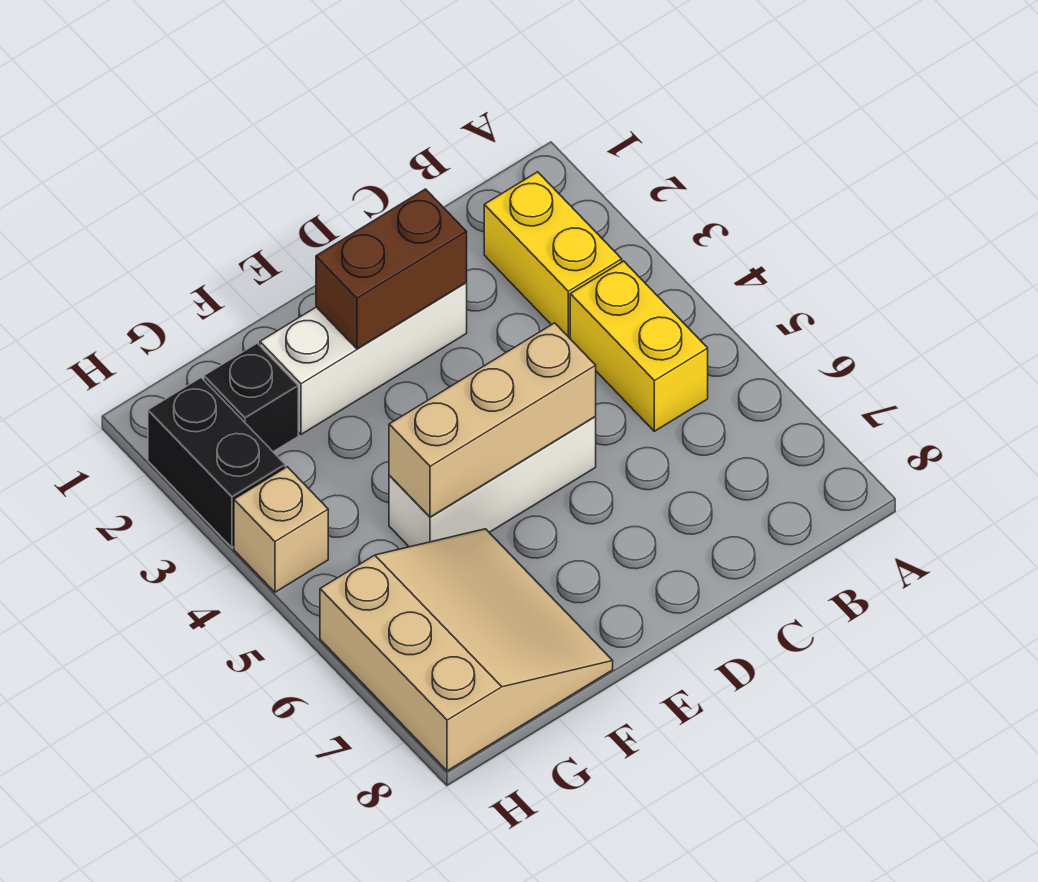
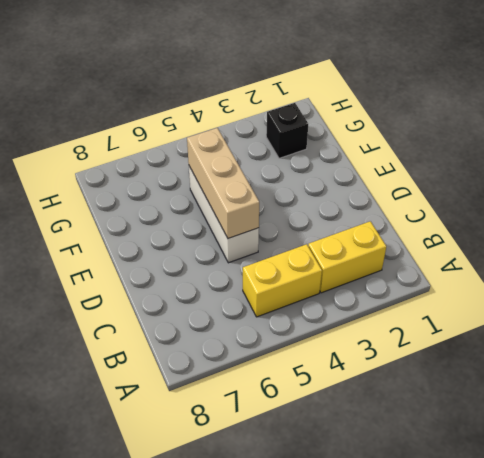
none -> white brick D2:F2 level 1
none -> tan slope F6:H8 level 1 top H

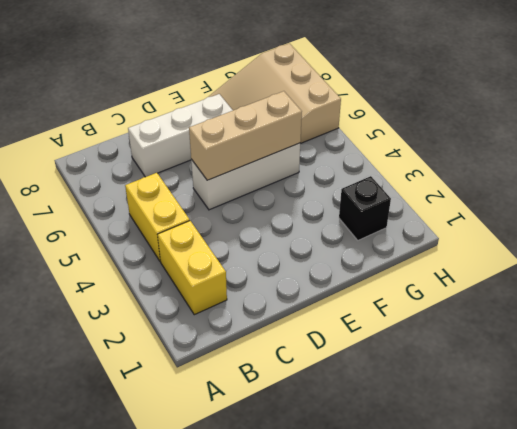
white brick C7:E7 level 1 -> white brick D2:F2 level 1
none -> black brick H2:H3 level 1
none -> tan brick H4 level 1

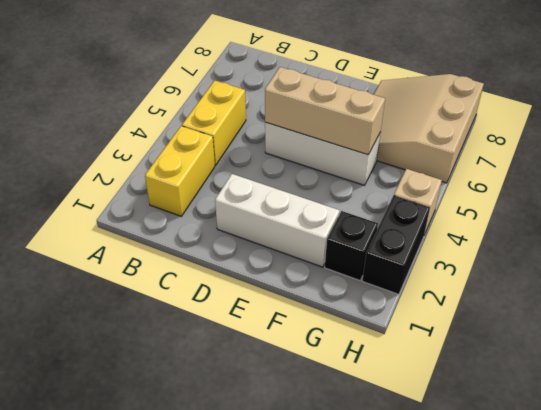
none -> brown brick D2:E2 level 2

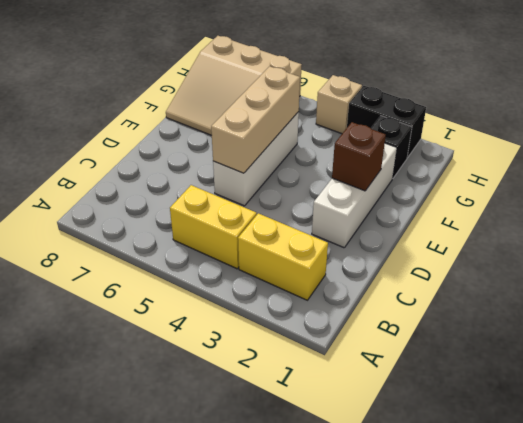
brown brick E2 level 2 -> brown brick D2:E2 level 2

